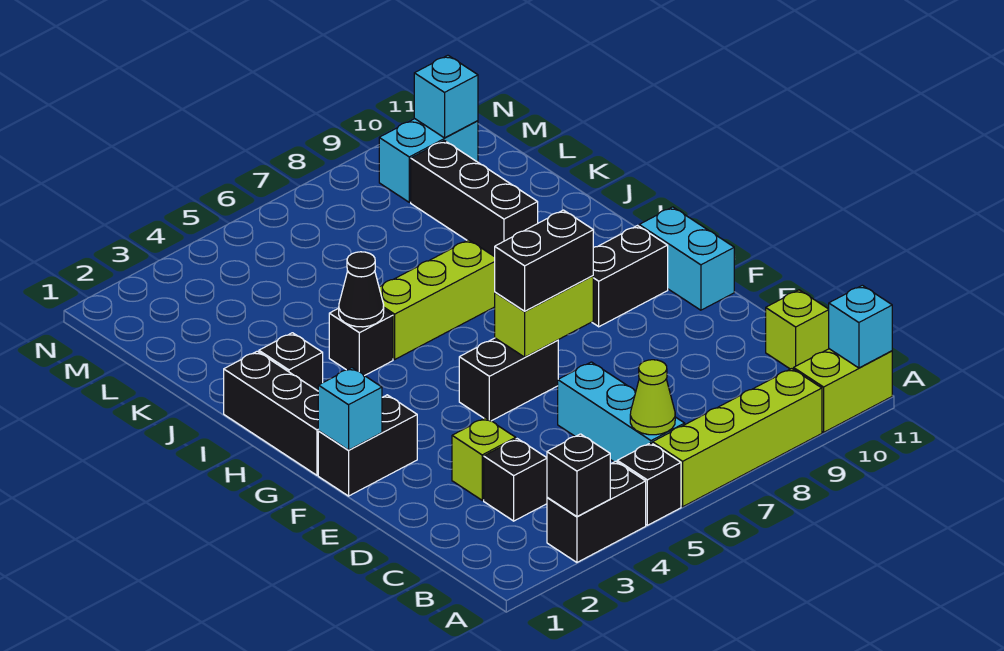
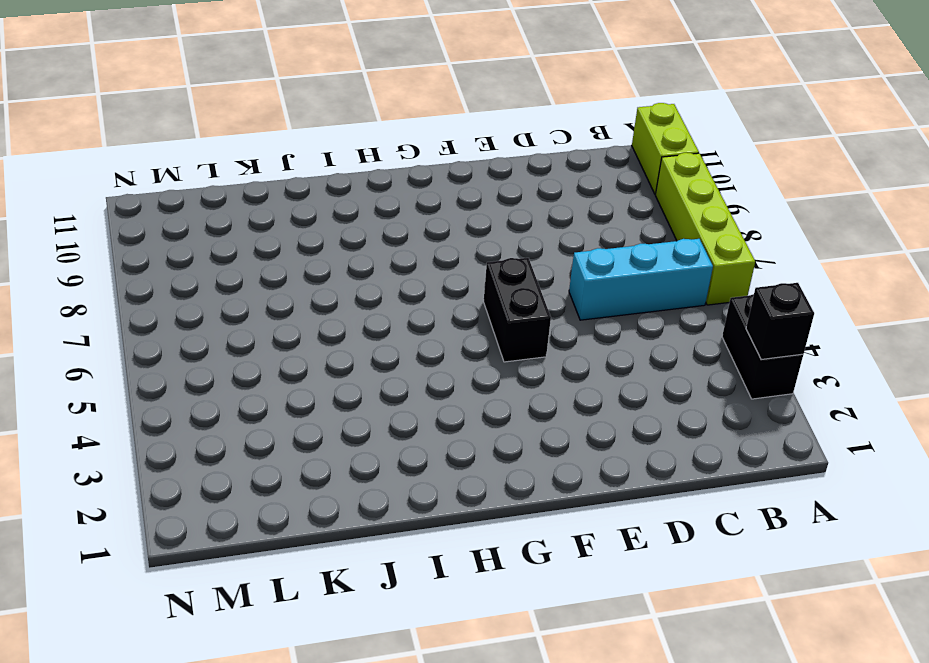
none -> black brick A5 level 1
none -> black brick C3 level 1
none -> lime brick C11 level 1

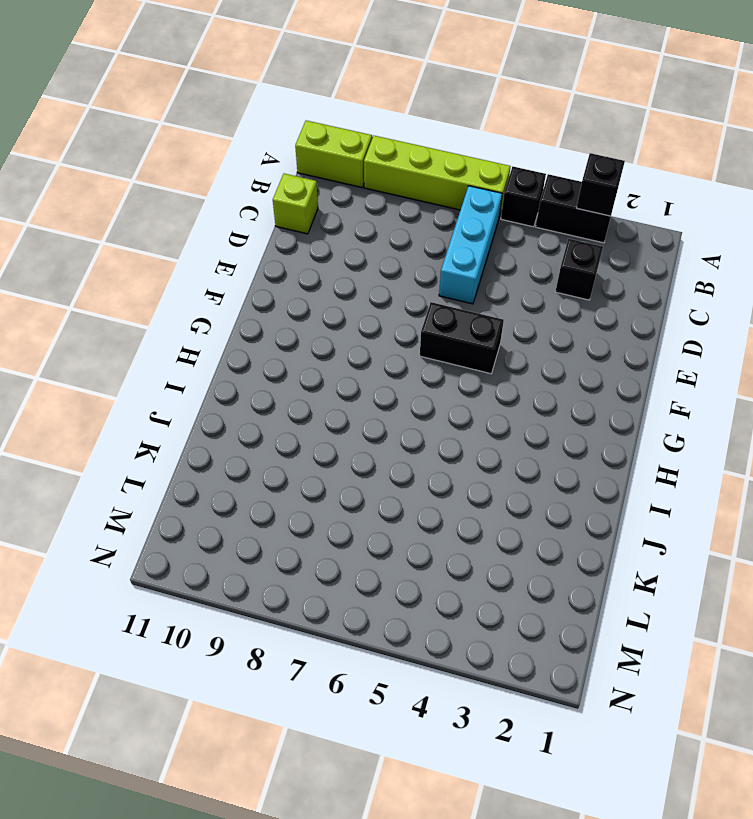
none -> lime brick D3 level 1
none -> black brick F1:F2 level 1
none -> cyan brick F11:G11 level 1

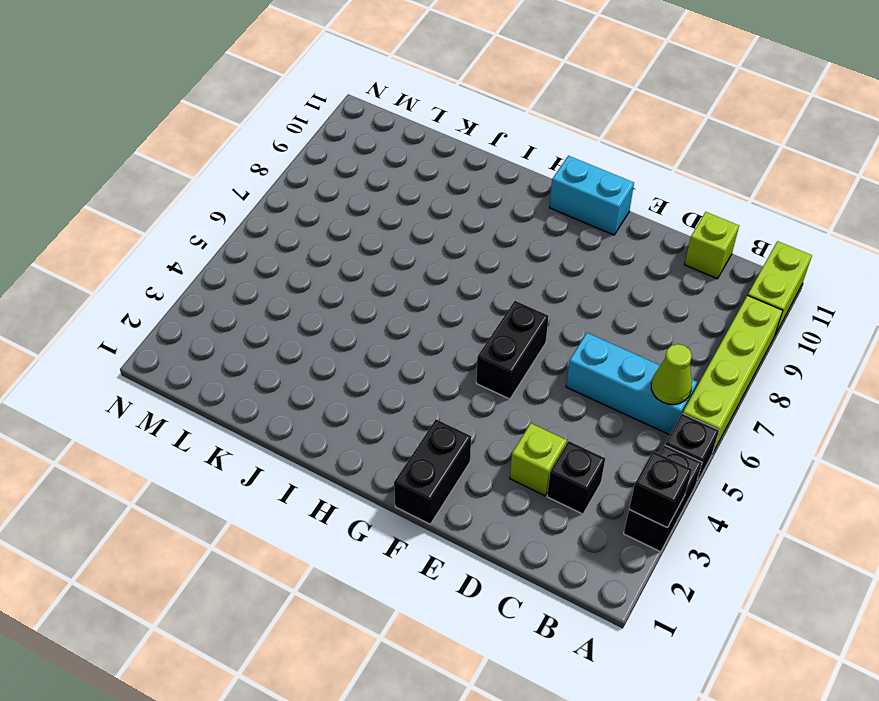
none -> black brick G1:I1 level 1
none -> black brick G9:G10 level 1
none -> black brick I2 level 1

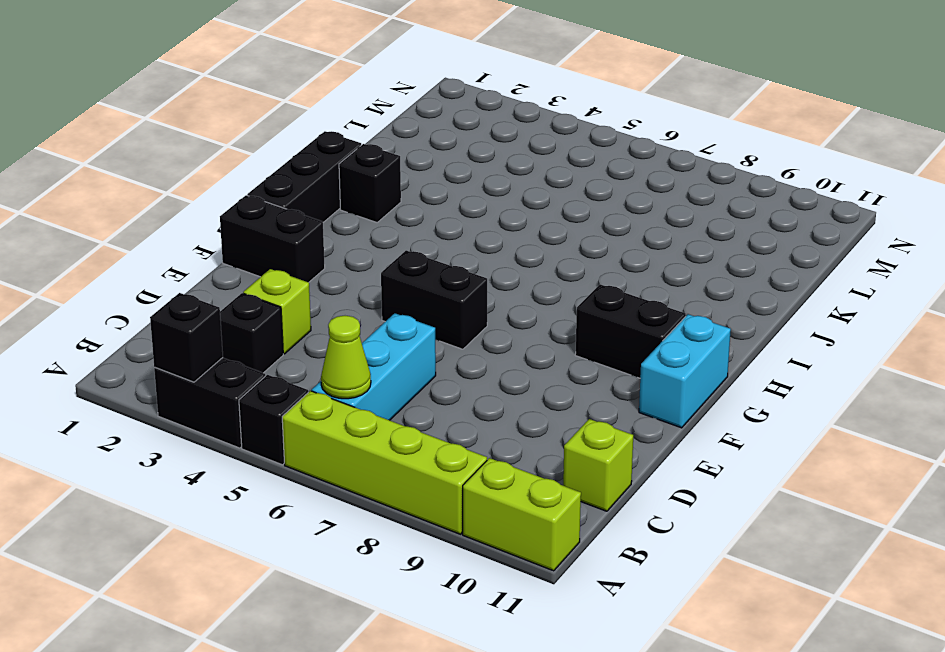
none -> black brick I4 level 1
none -> lime brick I5:I7 level 1
none -> black brick J9:L9 level 1

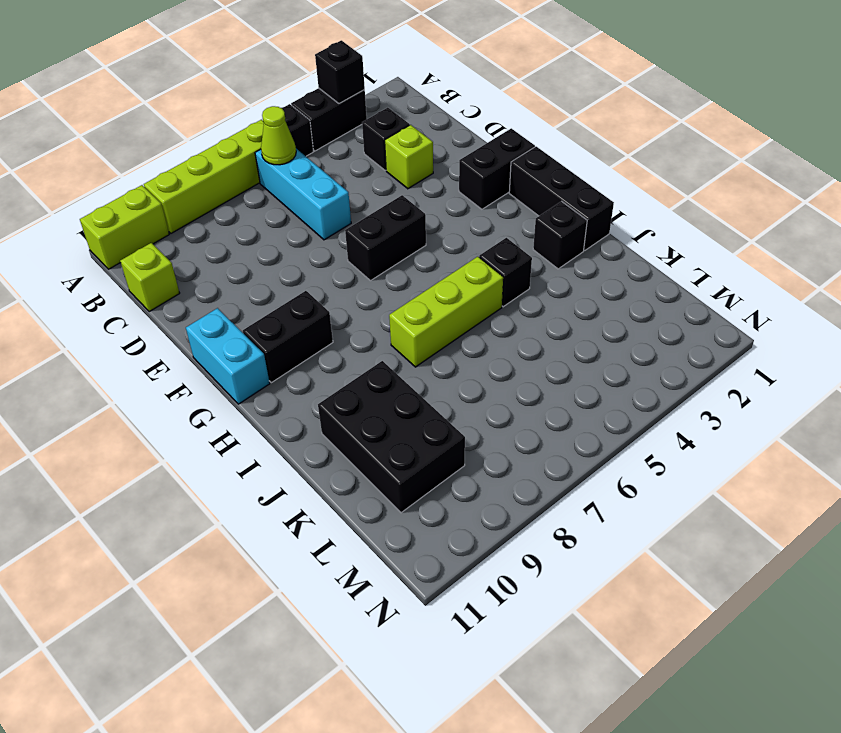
black brick J9:L10 level 1 -> black brick J9:L9 level 1
none -> cyan brick M9:M10 level 1
none -> cyan brick A11 level 2
none -> cyan brick F1 level 2

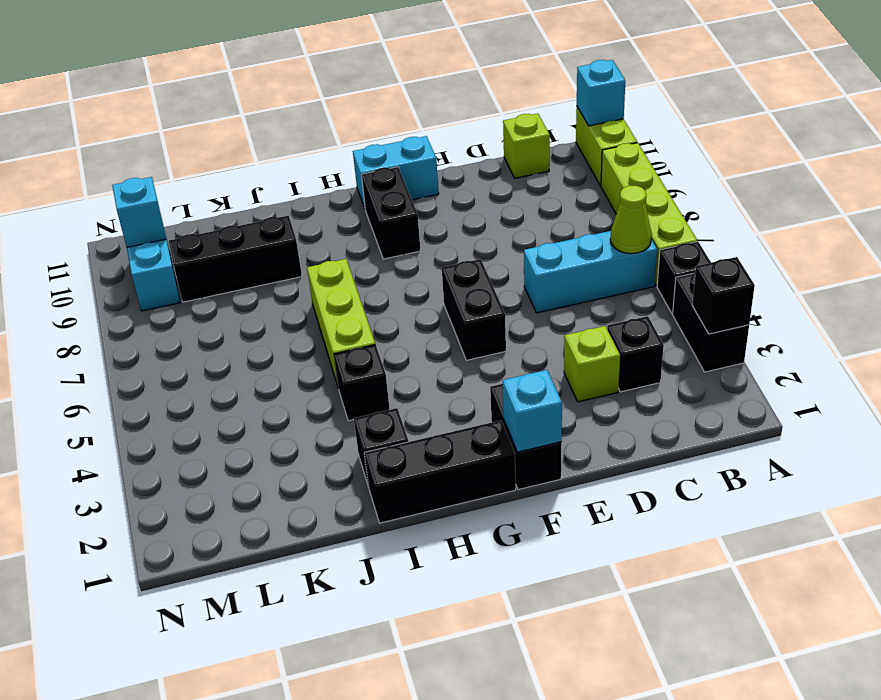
none -> lime brick F6:F7 level 2
none -> black cone I4 level 2
none -> black brick F6:F7 level 3

